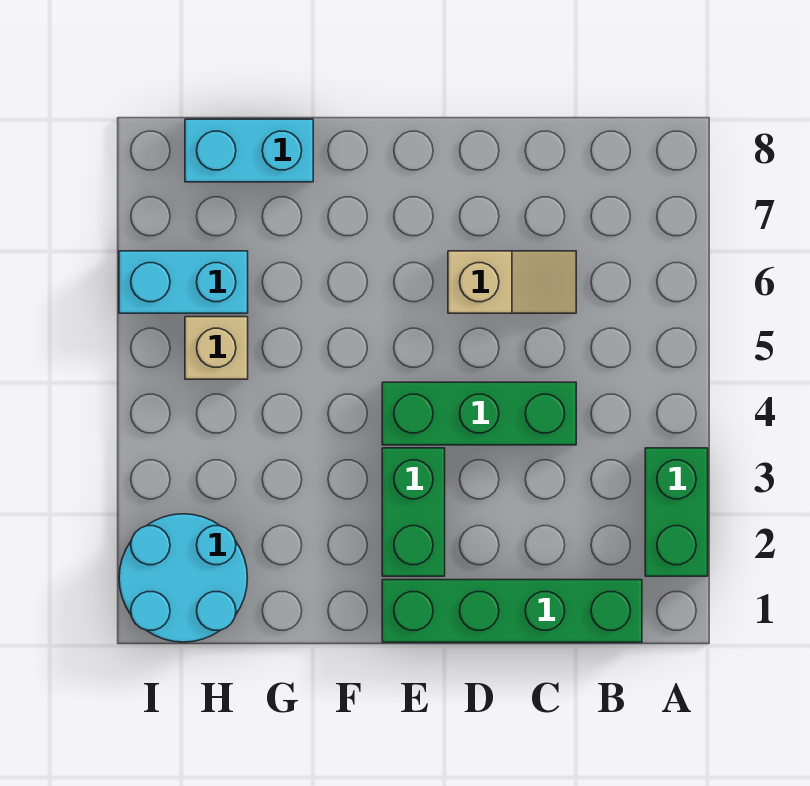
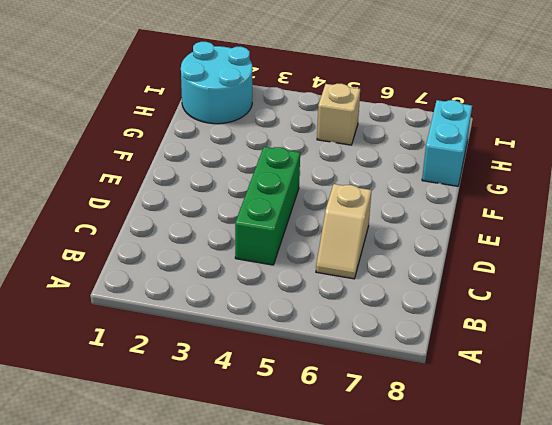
none -> green brick A2:A3 level 1
none -> green brick B1:E1 level 1

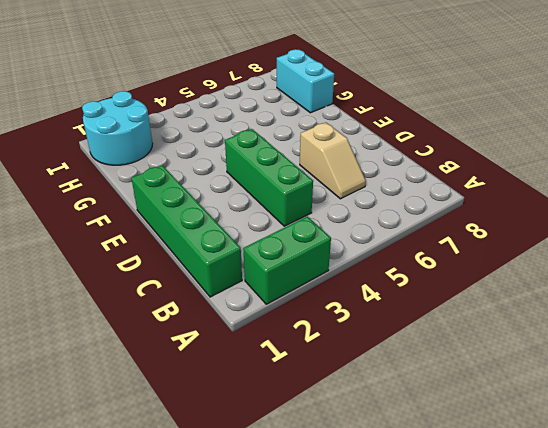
none -> green brick E2:E3 level 1
none -> tan brick H5 level 1

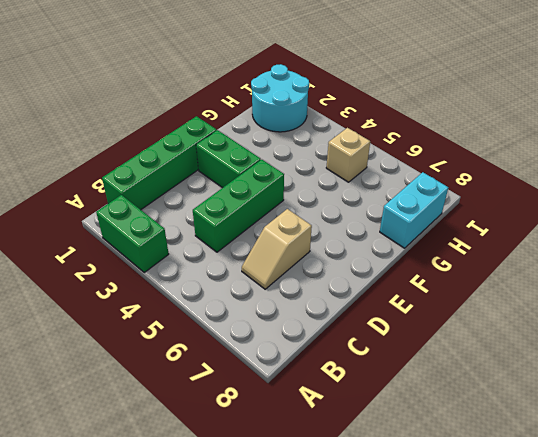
none -> cyan brick H6:I6 level 1

